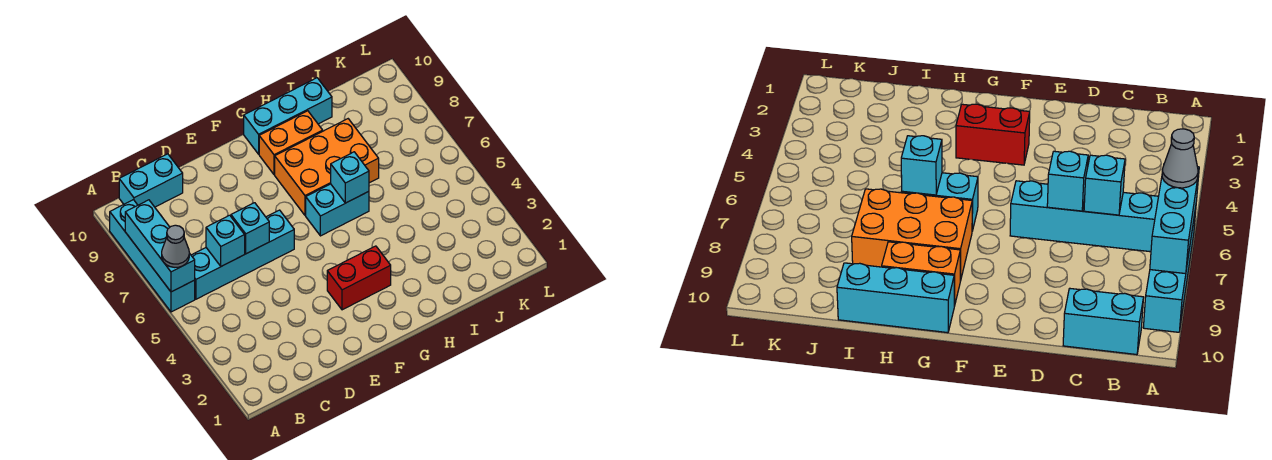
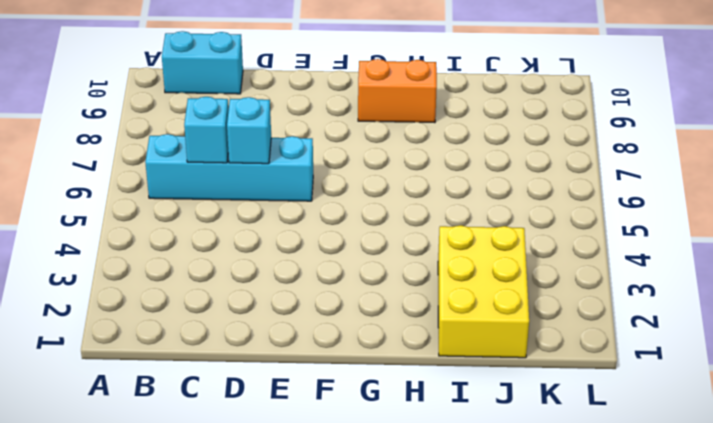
yellow brick I1:J3 level 1 -> none
none -> cyan brick A6:A9 level 1
none -> red brick F3:G3 level 1
none -> cyan brick G6:H6 level 1

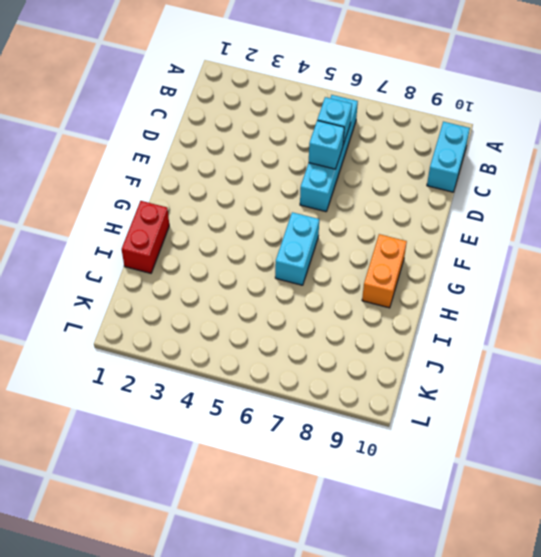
red brick H1:I1 level 1 -> red brick F3:G3 level 1
none -> cyan brick A6:A9 level 1
none -> orange brick G7:I8 level 1
none -> cyan brick G10:I10 level 1

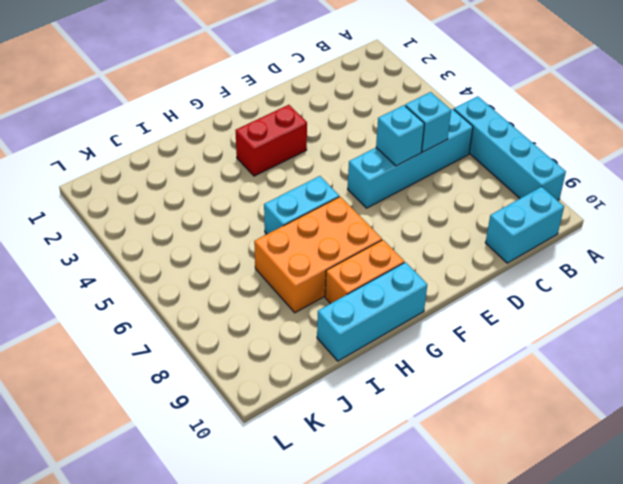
none -> cyan brick A6:A8 level 2
none -> cyan brick H6 level 2
none -> grey cone A6 level 3

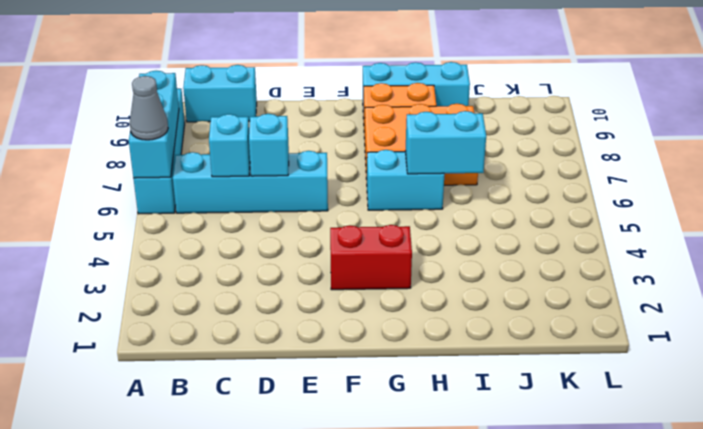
cyan brick H6:I6 level 2 -> cyan brick H6 level 2

